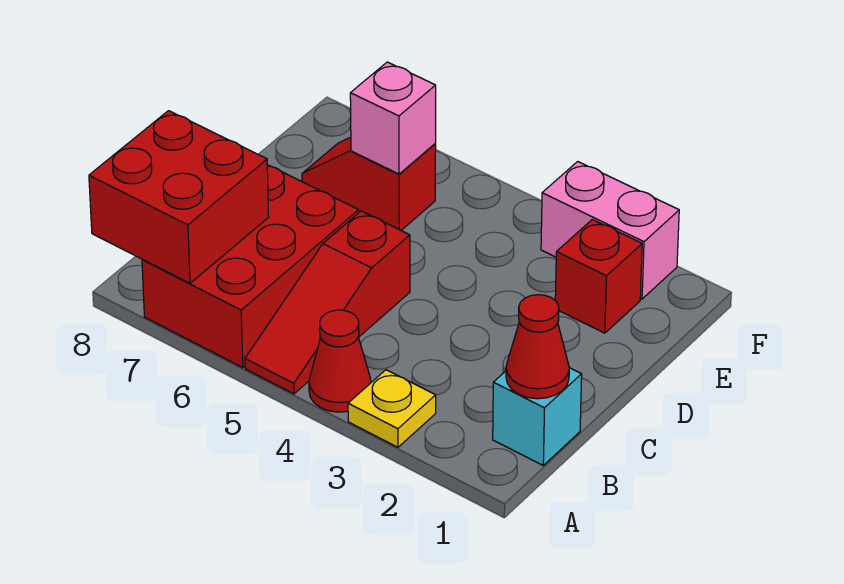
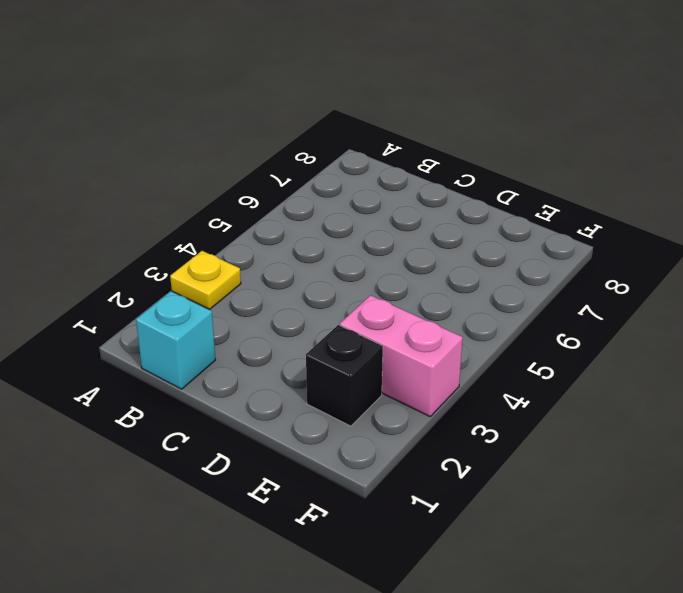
black brick E2 level 1 -> red brick E2 level 1
pink brick E3:F3 level 1 -> pink brick F2:F3 level 1
none -> red cone A4 level 1
none -> red slope A5:C5 level 1 top C

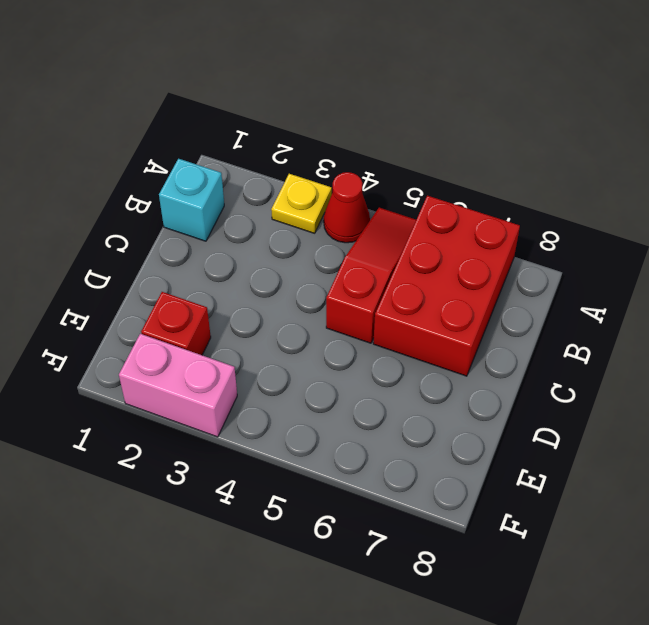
none -> red slope E6:E7 level 1 top 6
none -> red brick A7:B8 level 2

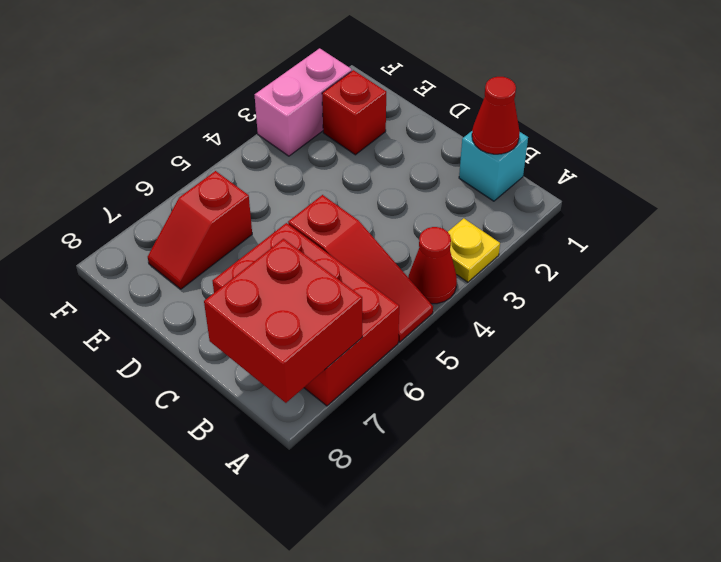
none -> pink brick E6 level 2

